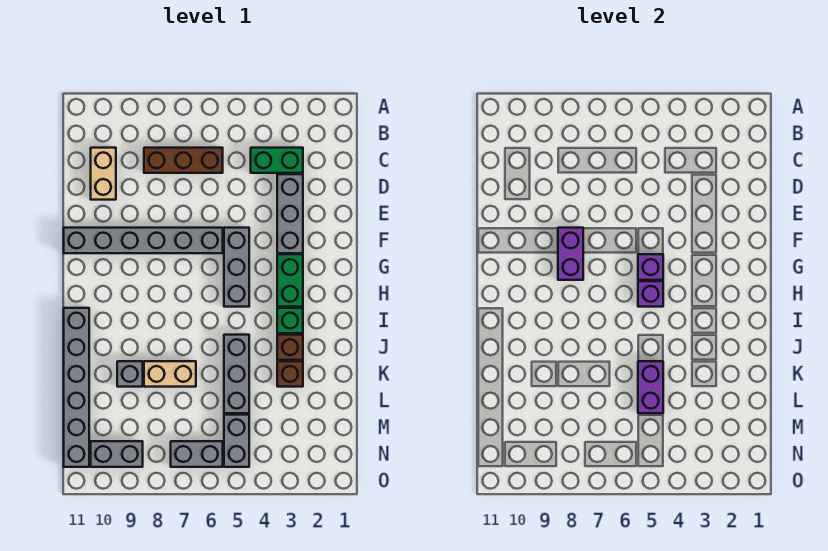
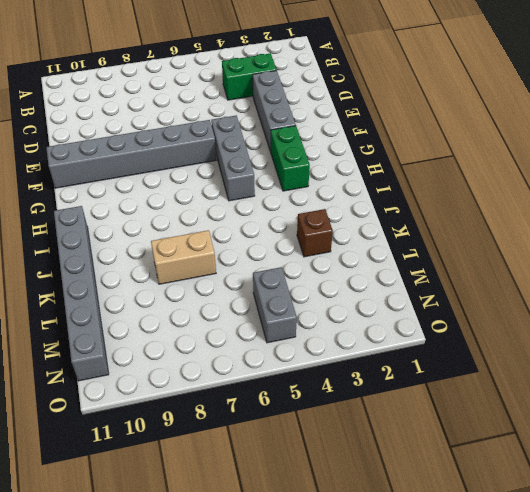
none -> brown brick C6:C8 level 1
none -> tan brick C10:D10 level 1
none -> green brick I3 level 1

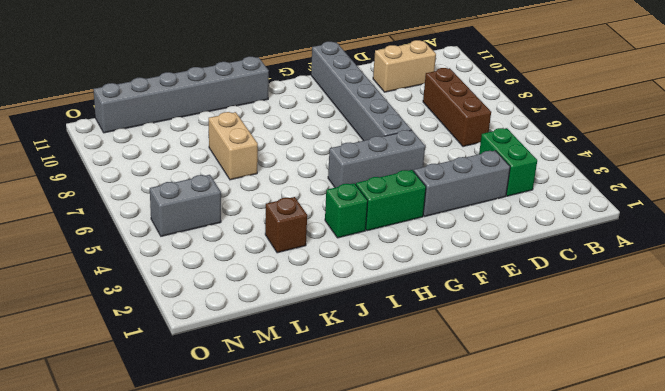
none -> brown brick J3 level 1
none -> grey brick J5:L5 level 1
none -> grey brick K9 level 1

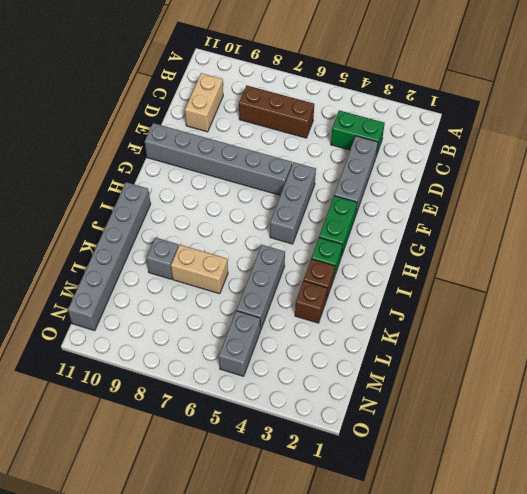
none -> grey brick N6:N7 level 1
none -> grey brick N9:N10 level 1
none -> purple brick F8:G8 level 2

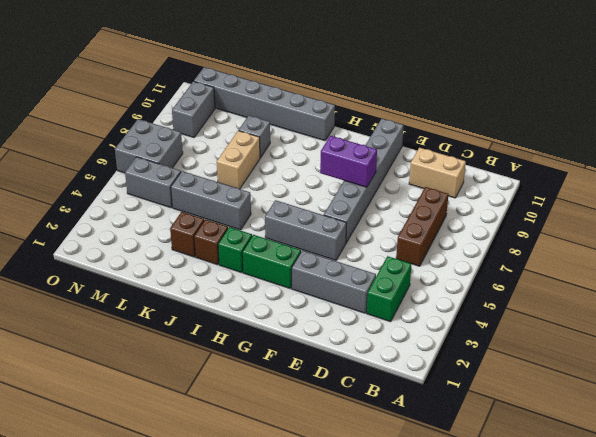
grey brick N6:O7 level 1 -> grey brick N6:N7 level 1
none -> purple brick G5 level 2
none -> purple brick H5 level 2
none -> purple brick K5:L5 level 2

